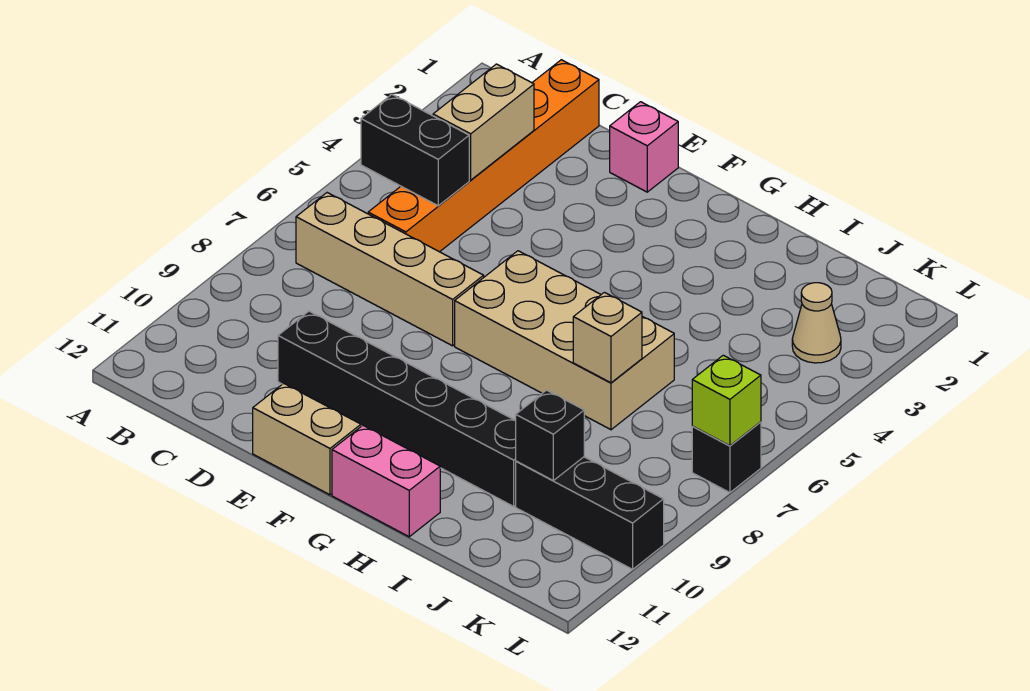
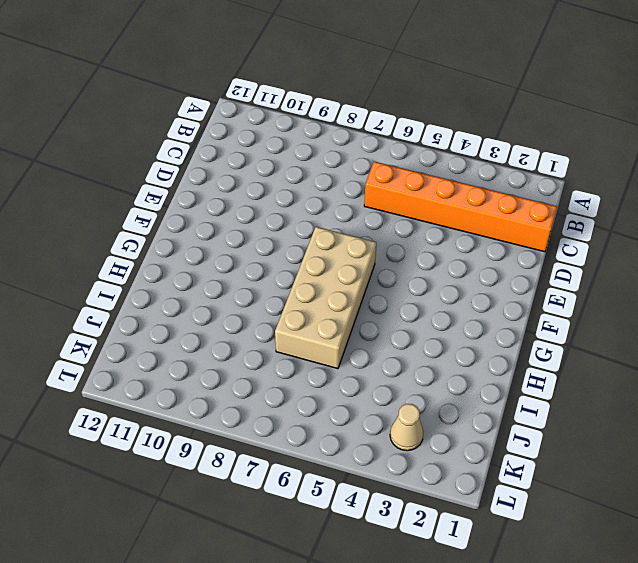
none -> tan brick B7:E7 level 1
none -> black brick D10:I10 level 1
none -> pink brick E1 level 1

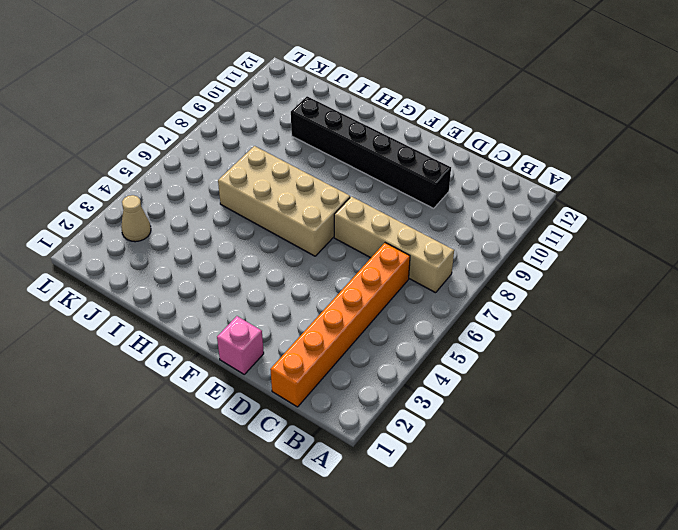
none -> tan brick E12:F12 level 1
none -> pink brick G12:H12 level 1
none -> black brick J10:L10 level 1

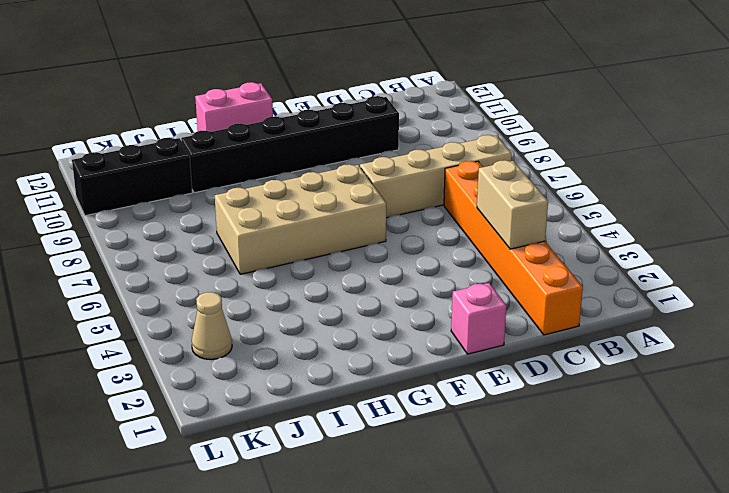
none -> tan brick E12:F12 level 1
none -> black brick L7 level 1
none -> black brick B5:C5 level 2

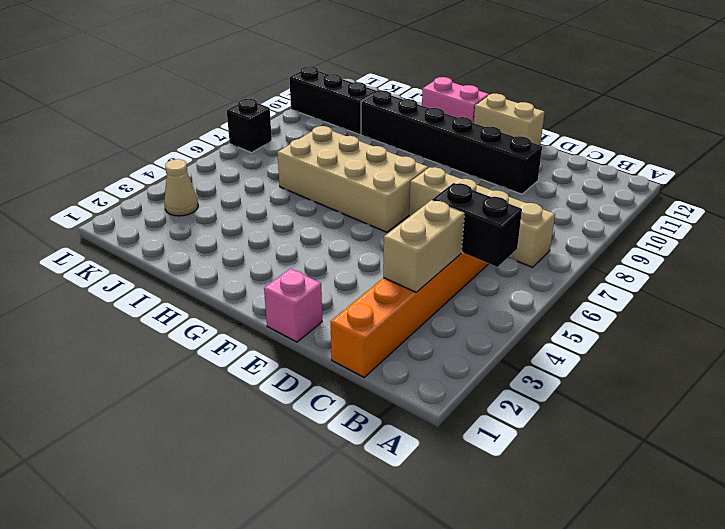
none -> tan brick I7 level 2
none -> black brick J10 level 2
none -> lime brick L7 level 2

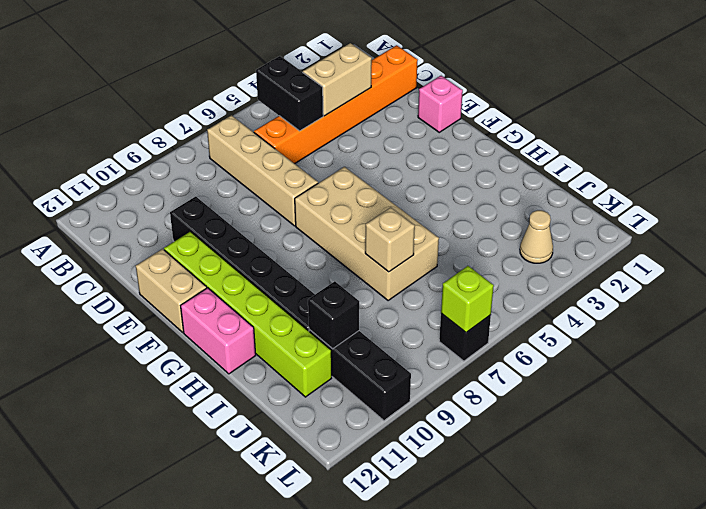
lime brick E11:J11 level 1 -> none

